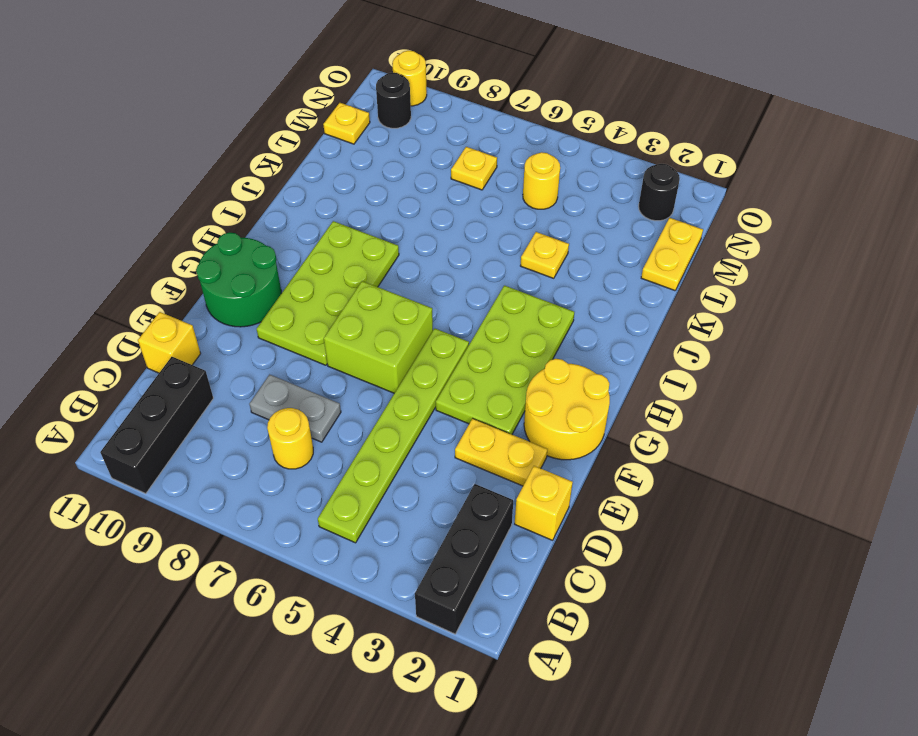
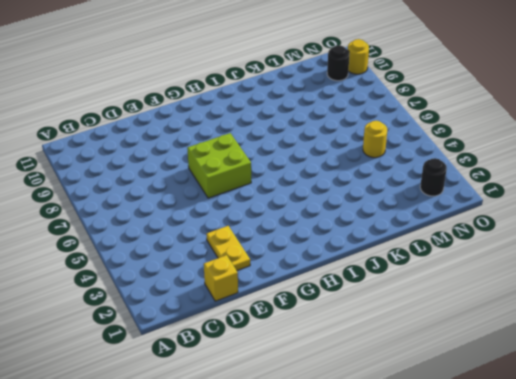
none -> black brick A2:C2 level 1
none -> black brick A10:C10 level 1
none -> lime plate B5:G5 level 1

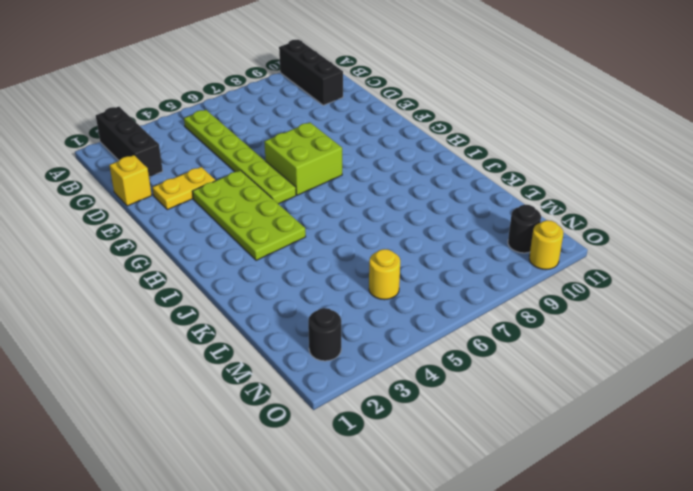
none -> yellow round brick C7 level 1
none -> grey plate D7:D8 level 1
none -> yellow brick D11 level 1

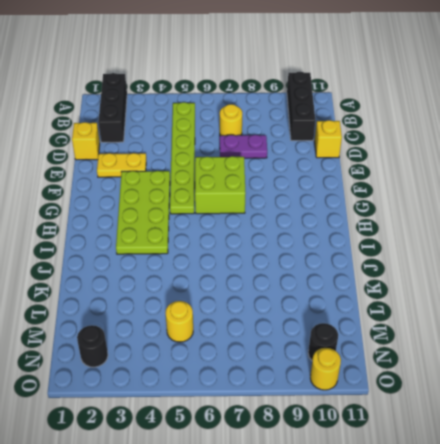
purple plate D7:D8 level 1 -> grey plate D7:D8 level 1
none -> yellow round brick F1:G2 level 1
none -> lime plate F8:I9 level 1
none -> green round brick F10:G11 level 1

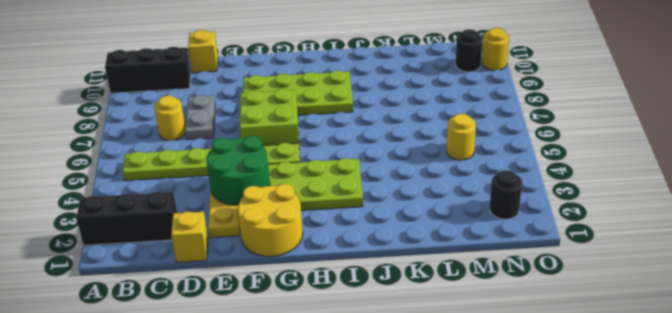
green round brick E3:F4 level 2 -> green round brick F10:G11 level 1
none -> yellow plate K4 level 1
none -> yellow plate L1:M1 level 1
none -> yellow plate M7 level 1

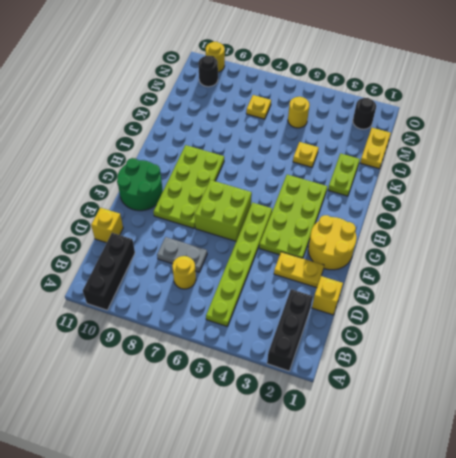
lime plate J2:K2 level 1 -> none
none -> yellow plate M11 level 1

